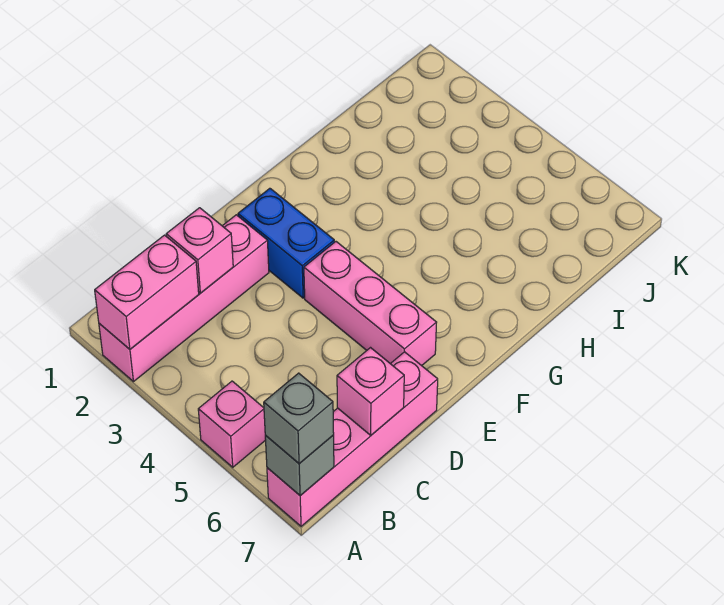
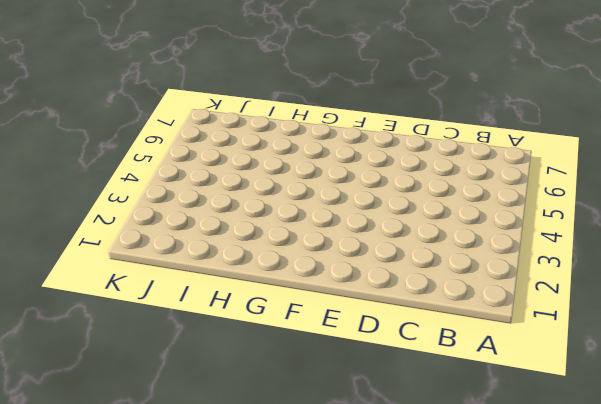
none -> pink brick A2:D2 level 1
none -> pink brick A5 level 1

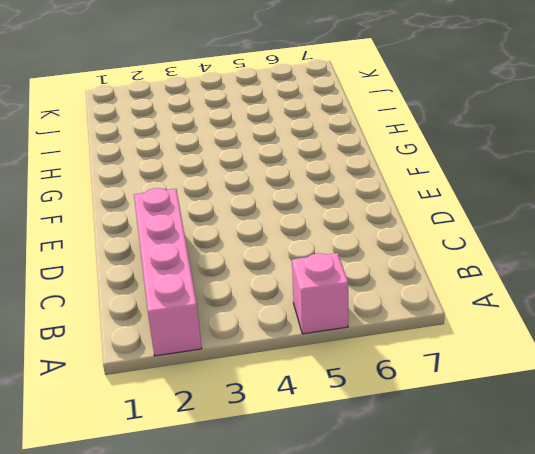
none -> pink brick A7:D7 level 1
none -> blue brick E2:E3 level 1

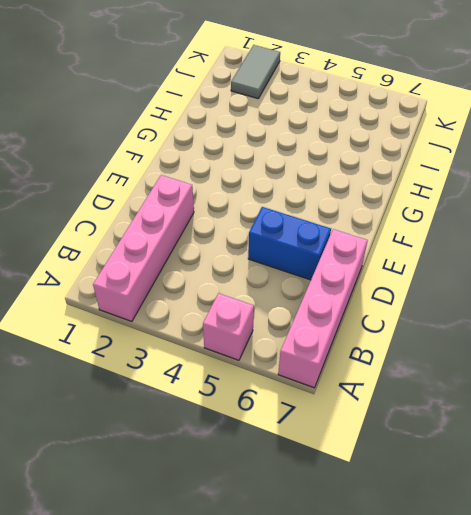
blue brick D5:D6 level 1 -> blue brick E2:E3 level 1
grey tile J2:K2 level 1 -> none
none -> pink brick E4:E6 level 1
none -> pink brick A2:B2 level 2

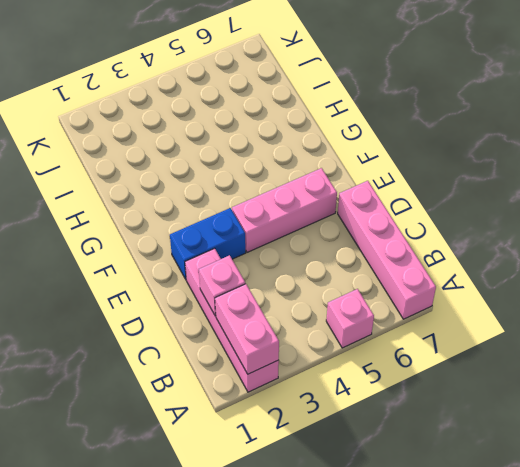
none -> grey brick A7 level 2
none -> pink brick C7 level 2

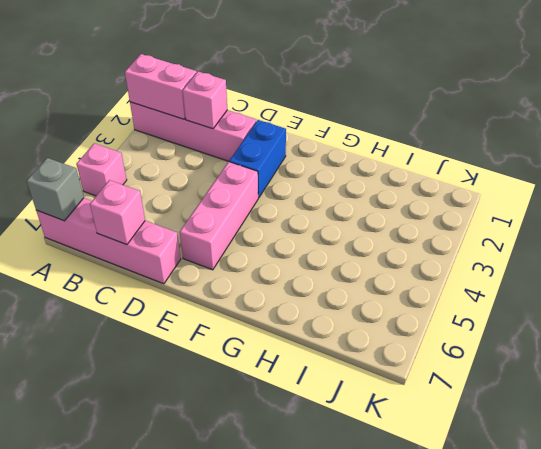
none -> grey brick A7 level 3

